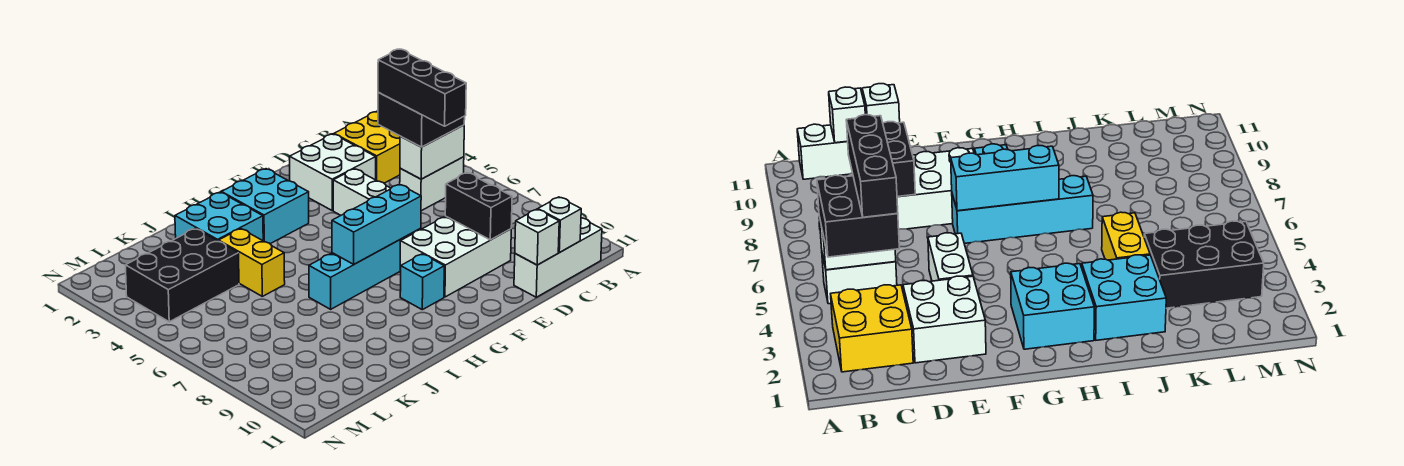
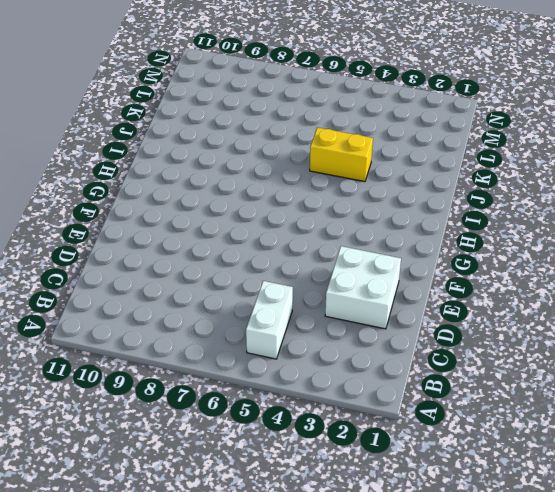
none -> yellow brick B2:C3 level 1
none -> white brick B11:D11 level 1
none -> white brick D8:F9 level 1

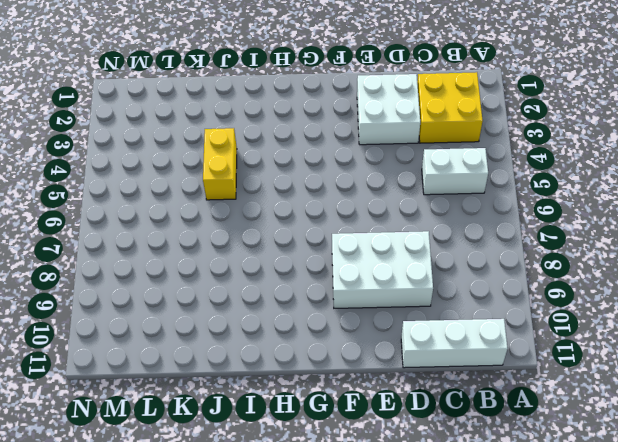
none -> white brick E4:E5 level 1
none -> cyan brick F7:I7 level 1
none -> cyan brick G2:H3 level 1

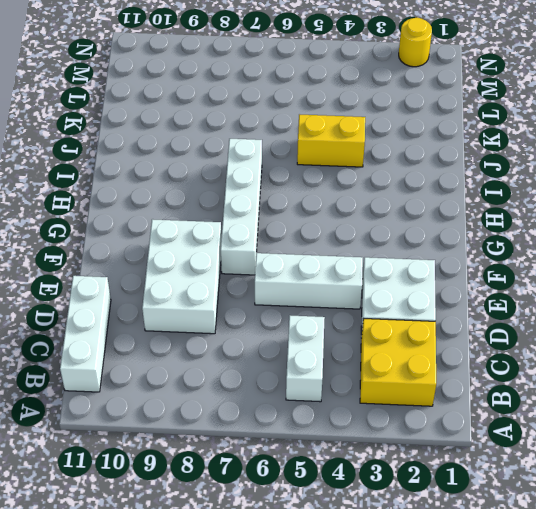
white brick E4:E6 level 1 -> white brick E4:E5 level 1
white brick F7:I7 level 1 -> cyan brick F7:I7 level 1
yellow round brick N2 level 1 -> none
none -> cyan brick G2:H3 level 1
none -> cyan brick G9 level 1
none -> cyan brick I2:J3 level 1

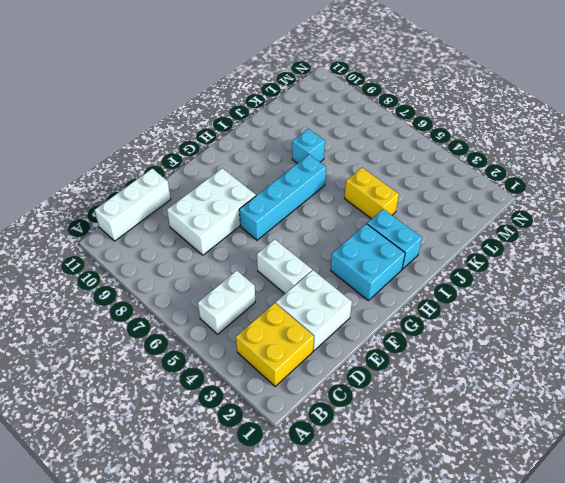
cyan brick I2:I3 level 1 -> cyan brick I2:J3 level 1
cyan brick J8 level 1 -> cyan brick G9 level 1
none -> black brick K3:M4 level 1
none -> white brick B5:C5 level 2
none -> white brick C11 level 2

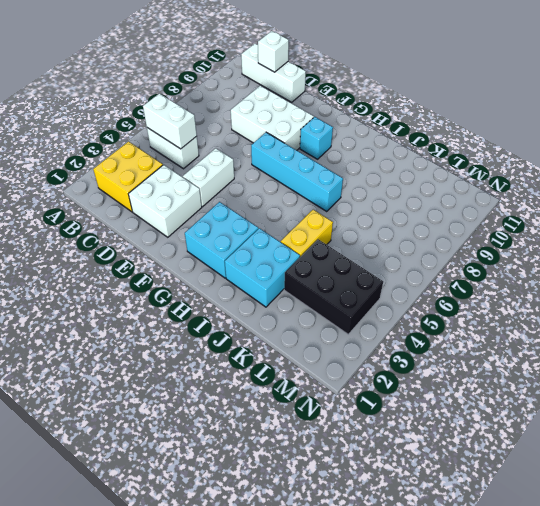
none -> black brick D8:D9 level 2
none -> white brick D11 level 2
none -> cyan brick F7:H7 level 2

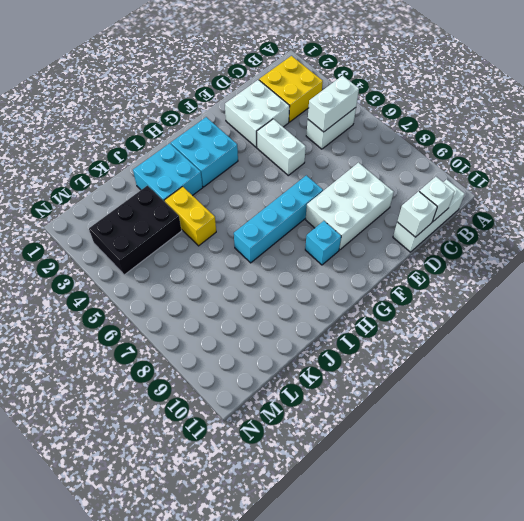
none -> black brick D8:D9 level 2
none -> cyan brick F7:H7 level 2
none -> black brick B4:C5 level 3

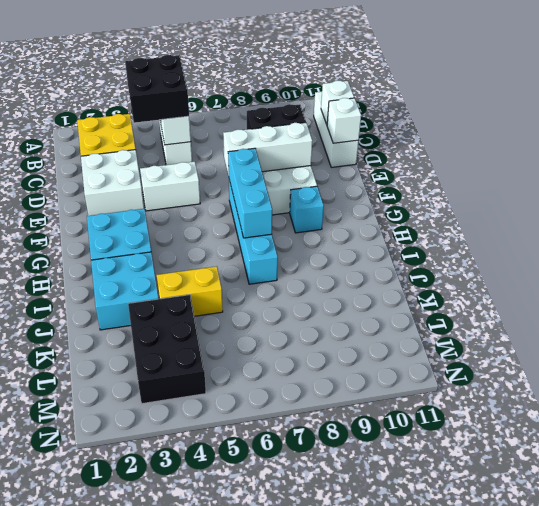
white brick E7:E9 level 2 -> none
none -> black brick C4:C6 level 4

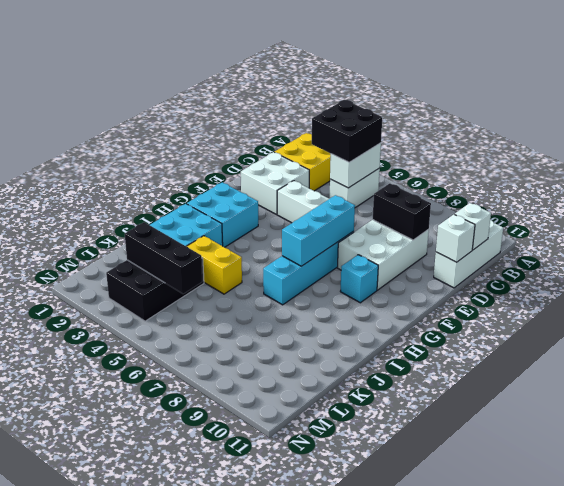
black brick L3:L5 level 2 -> black brick C4:C6 level 4

